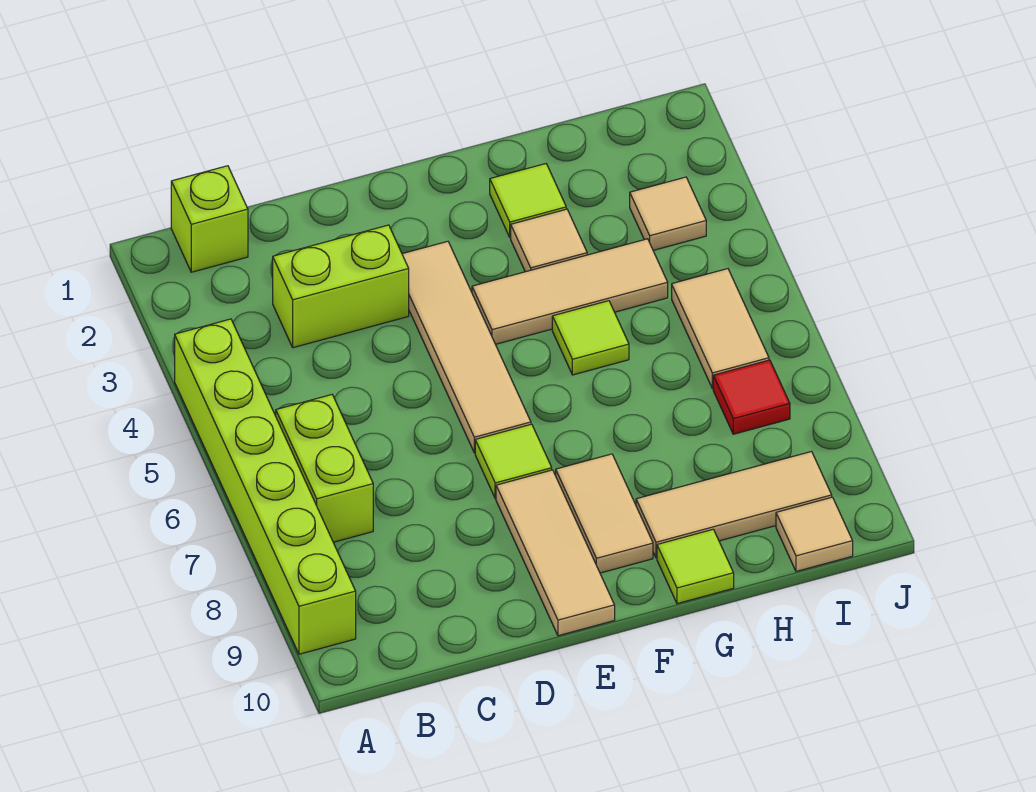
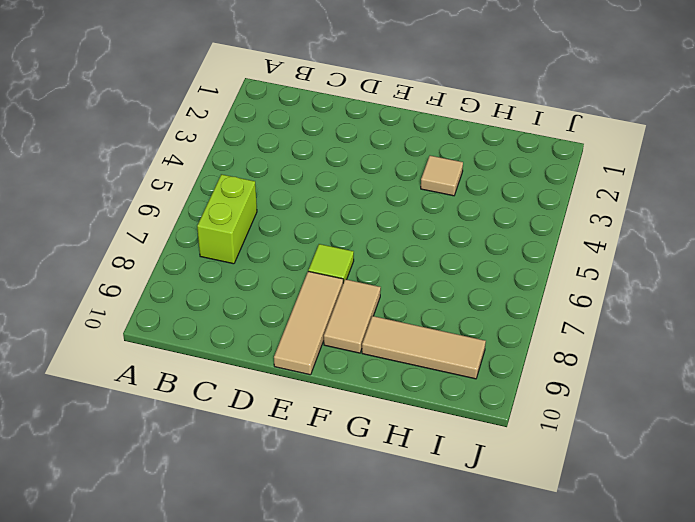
none -> lime brick A4:A9 level 1
none -> lime brick B1 level 1
none -> lime brick C3:D3 level 1

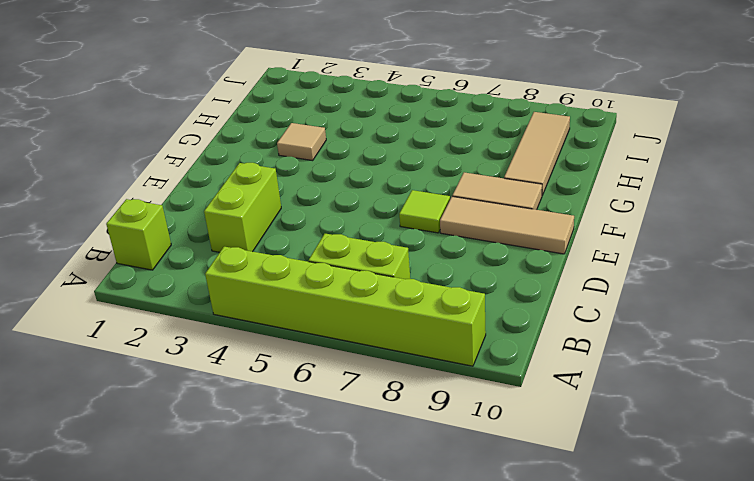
none -> tan tile E3:E6 level 1
none -> tan tile F4:H4 level 1
none -> lime tile G2 level 1

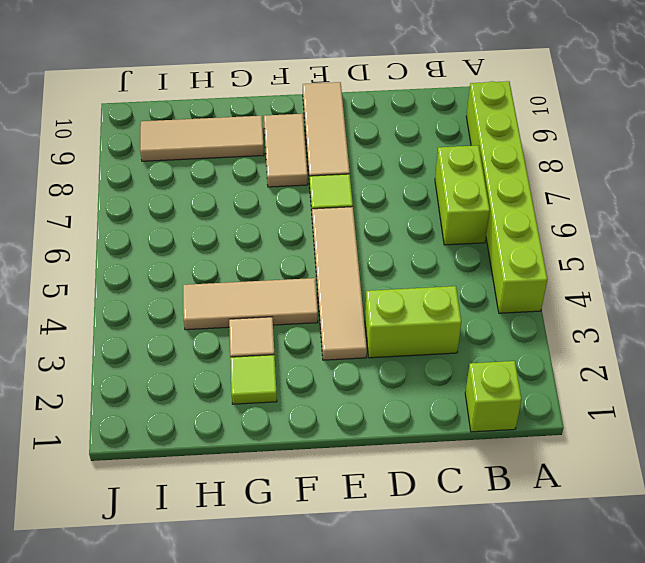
none -> lime tile G5 level 1
none -> lime tile G10 level 1
none -> tan tile I3 level 1

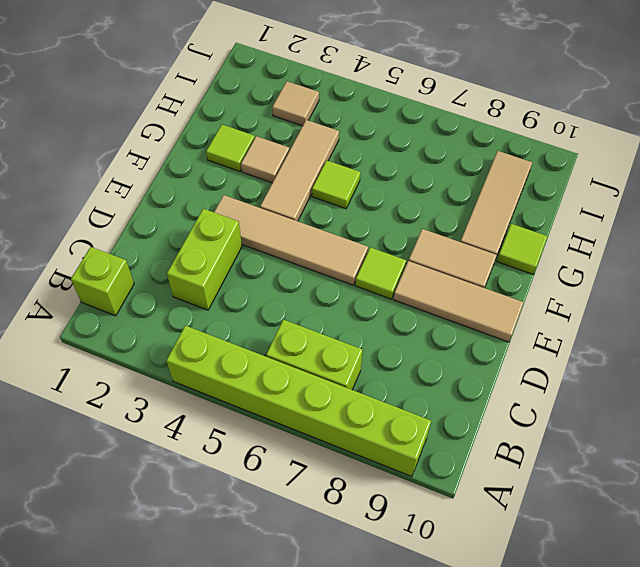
none -> tan tile I5:I6 level 1
none -> red tile I7 level 1
none -> tan tile I10 level 1

